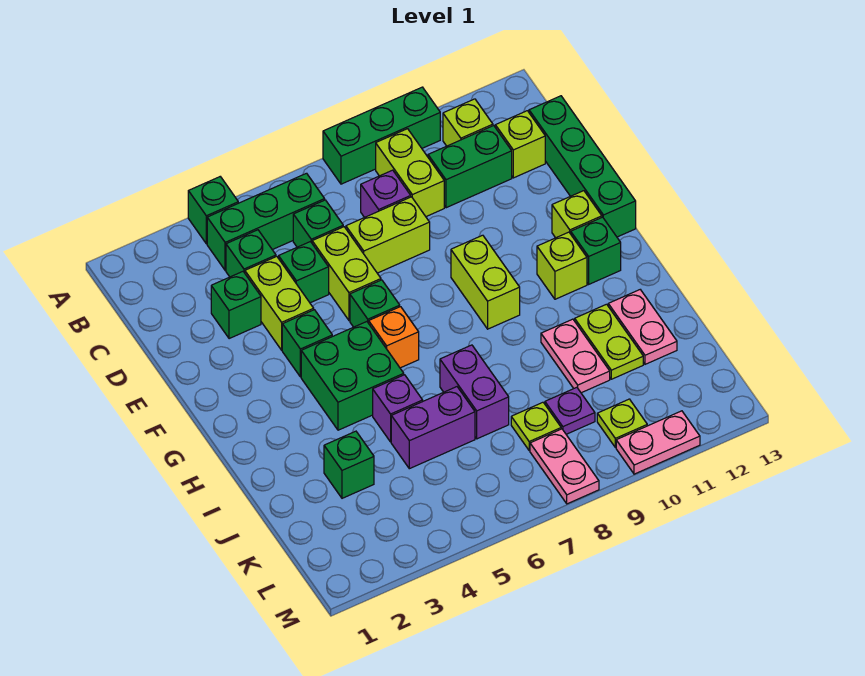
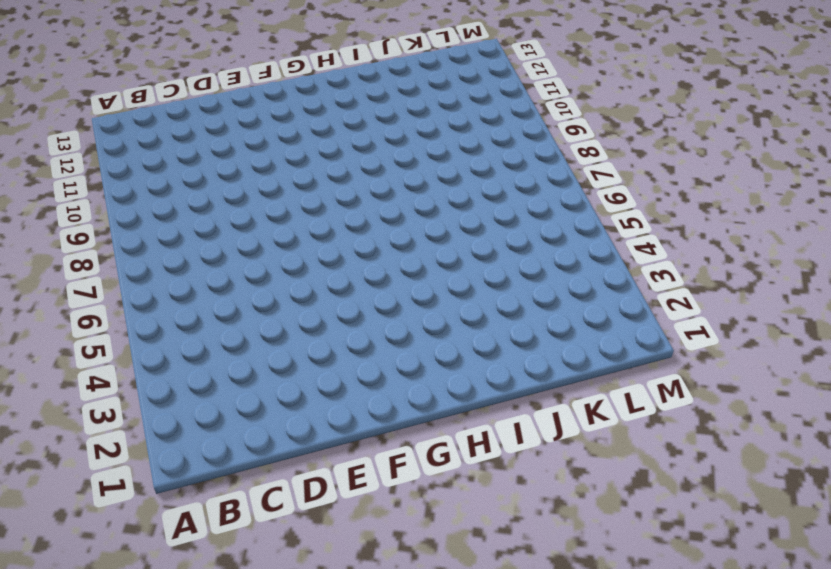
none -> green brick A4 level 1
none -> green brick A8:A10 level 1
none -> green brick B4:B6 level 1
none -> lime brick B9:C9 level 1

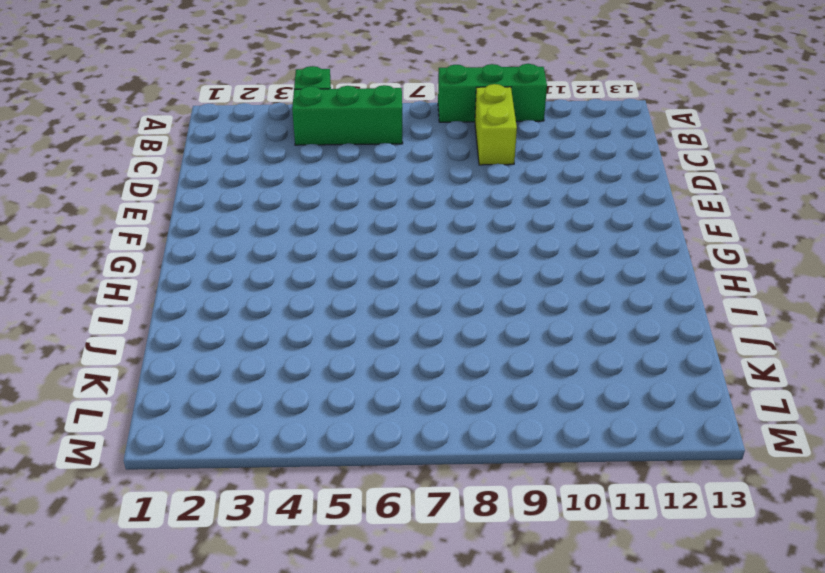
none -> lime brick B11 level 1
none -> green brick C4 level 1
none -> green brick C6 level 1
none -> purple brick C8 level 1

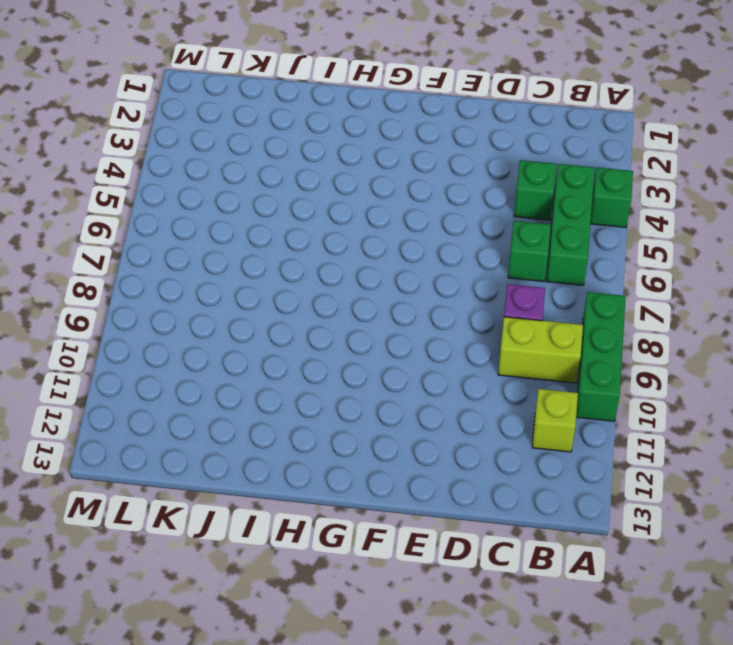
none -> green brick C10:C11 level 1
none -> lime brick C12 level 1
none -> green brick C13:F13 level 1
none -> green brick D3 level 1

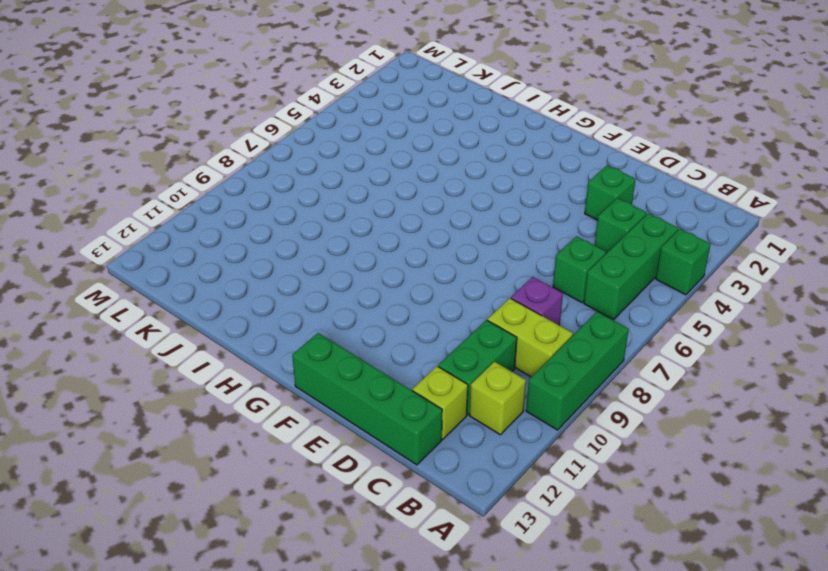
none -> lime brick D4:E4 level 1
none -> green brick D5 level 1
none -> lime brick D6:E6 level 1
none -> lime brick D7:D8 level 1

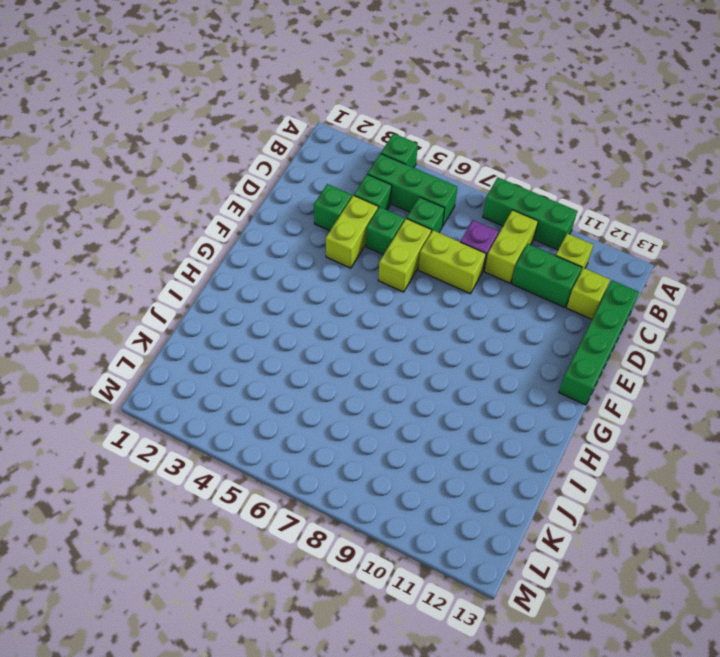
none -> green brick F4 level 1
none -> green brick F6 level 1
none -> lime brick F9:G9 level 1
none -> lime brick F12 level 1

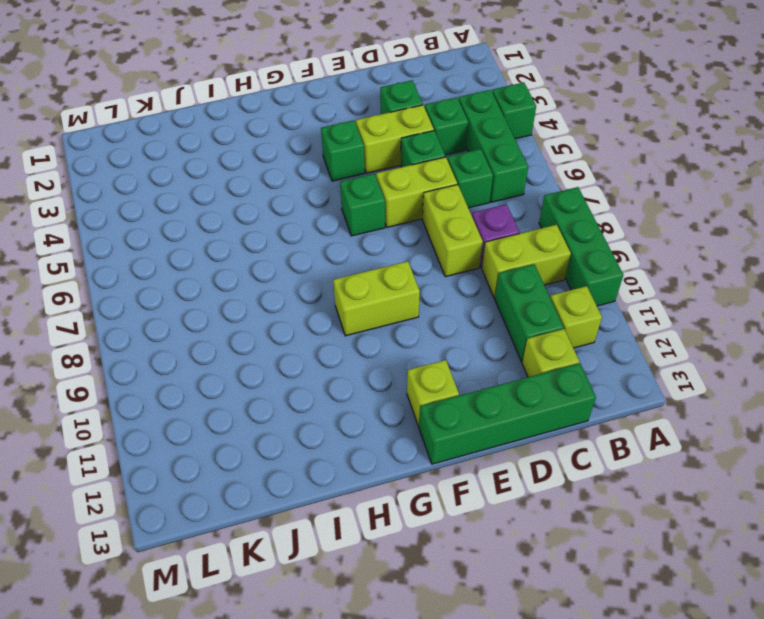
none -> green brick G4:H5 level 1
none -> orange brick G6 level 1
none -> lime brick G11 level 1
none -> green brick G12 level 1

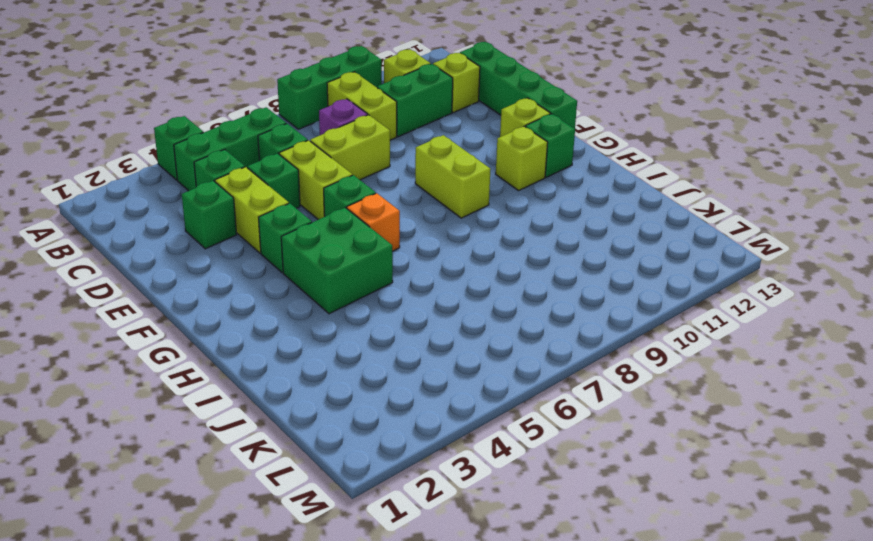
none -> purple brick I5 level 1
none -> purple brick I7:J7 level 1
none -> pink plate I10:J10 level 1
none -> lime plate I11:J11 level 1

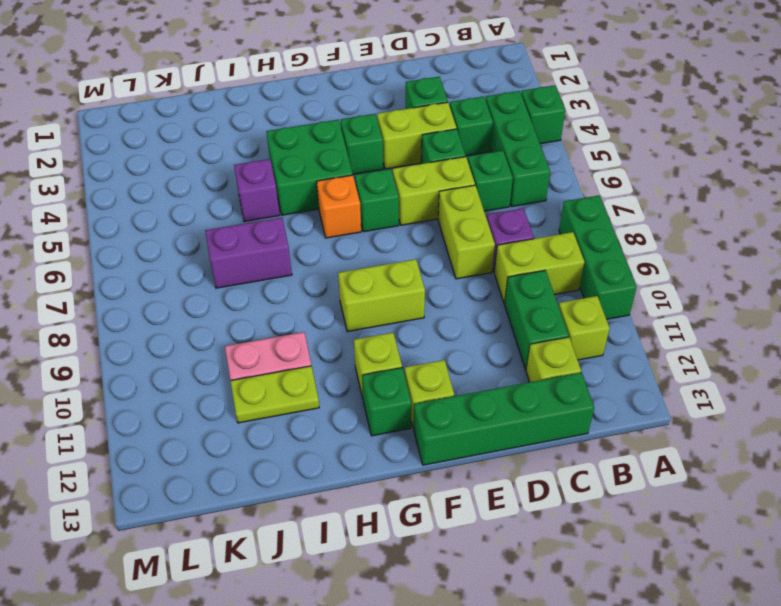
none -> pink plate I12:J12 level 1
none -> green brick J3 level 1
none -> purple brick J5:J6 level 1
none -> lime plate K8 level 1

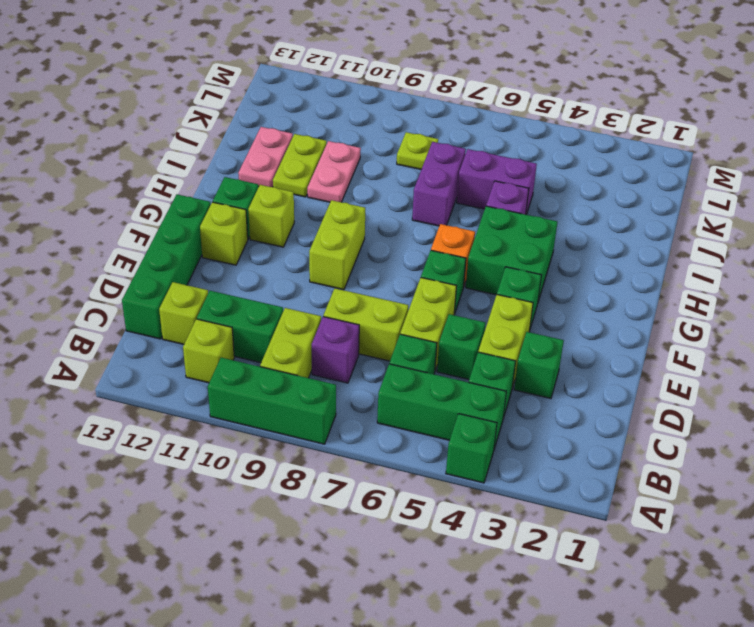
none -> green brick J3 level 1
none -> purple plate K9 level 1
none -> pink plate L8:M8 level 1
none -> lime plate L10 level 1

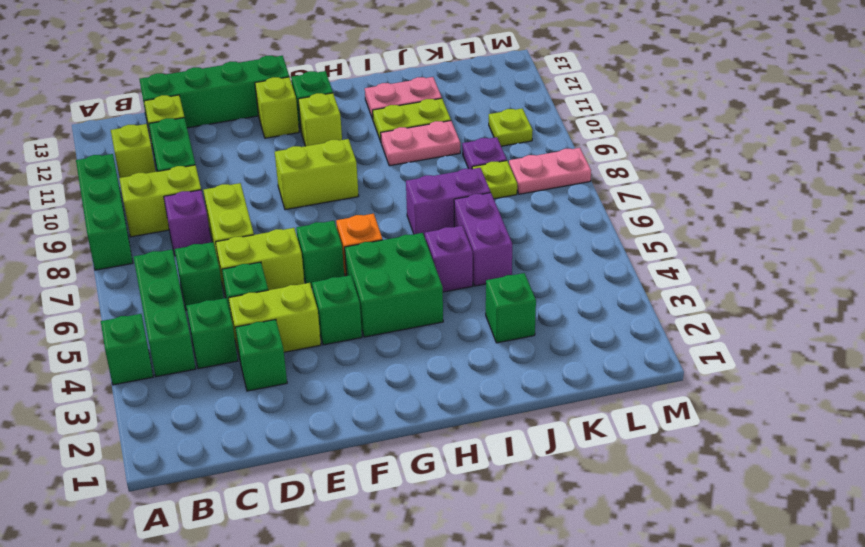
none -> pink plate M10:M11 level 1

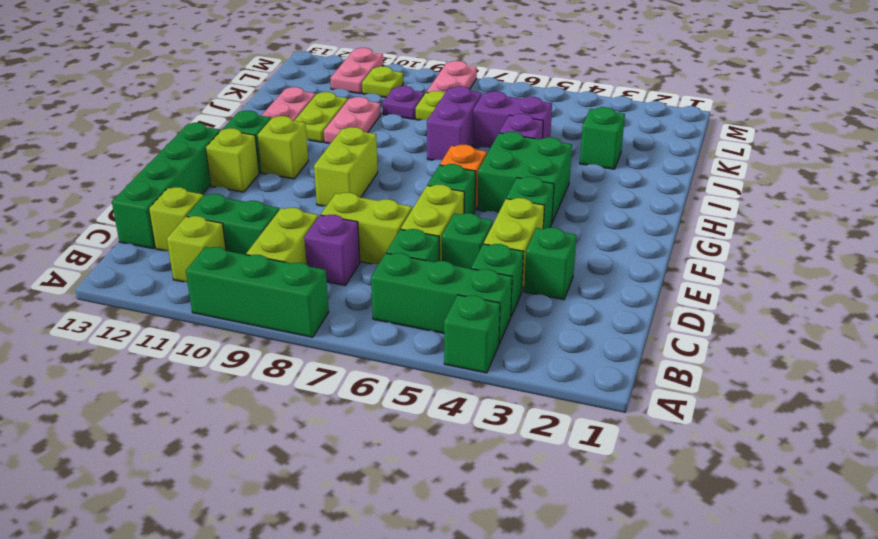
pink plate L11:M11 level 1 -> pink plate M10:M11 level 1

